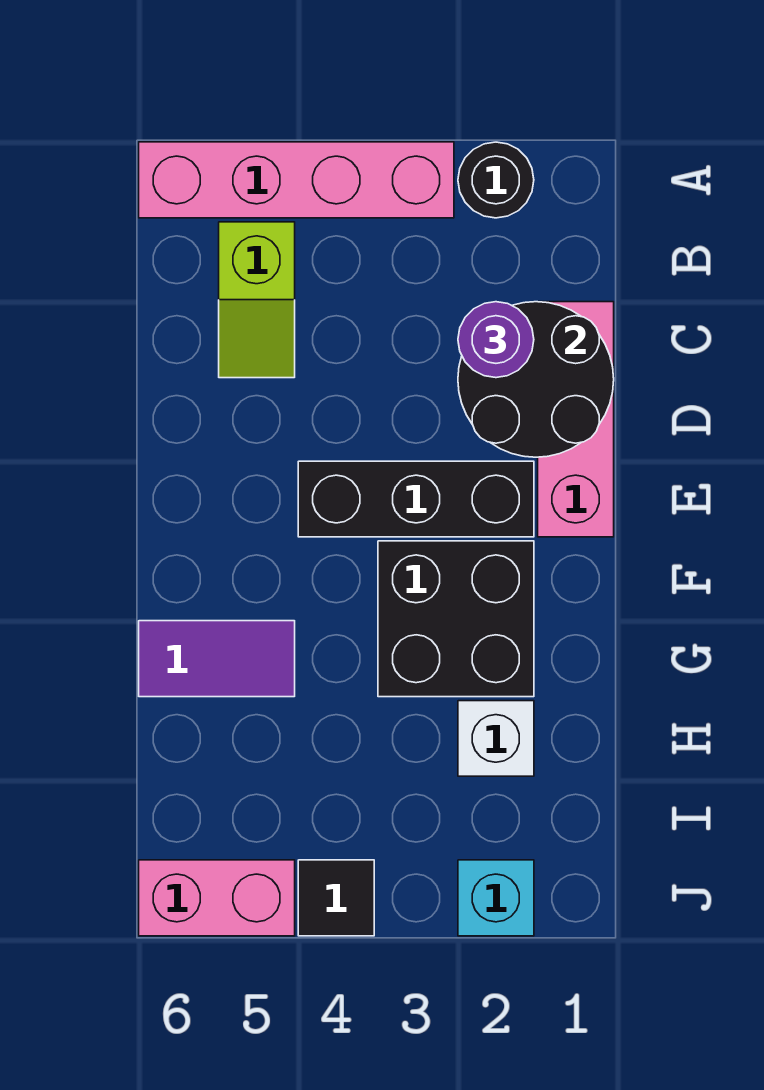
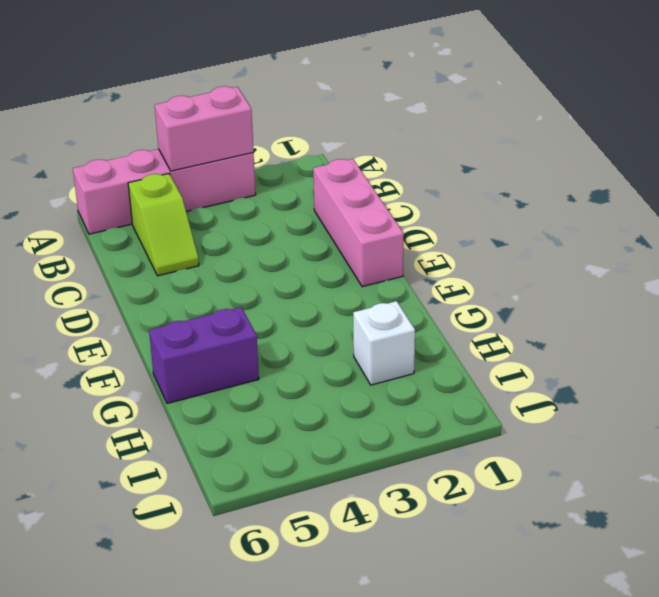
pink brick A3:A4 level 2 -> pink brick J5:J6 level 1
purple brick G5:G6 level 1 -> purple tile G5:G6 level 1
none -> black round brick A2 level 1
none -> black brick E2:E4 level 1
none -> black brick F2:G3 level 1

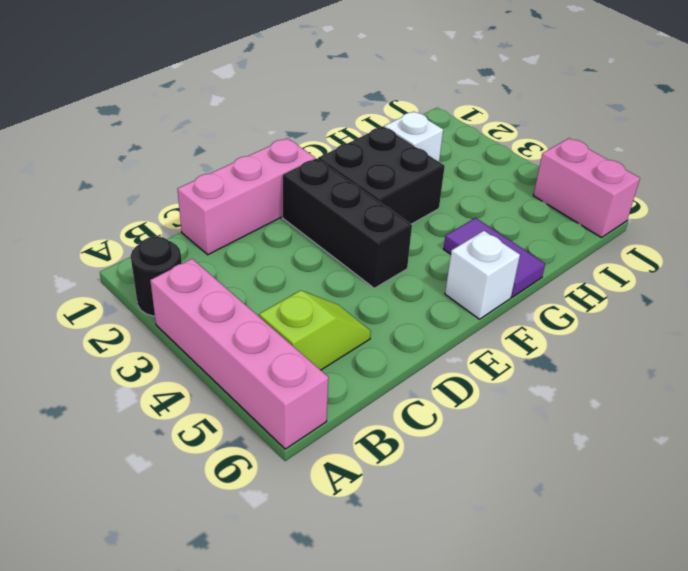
white brick F6 level 1 -> none
none -> cyan brick J2 level 1
none -> black tile J4 level 1
none -> black round brick C1:D2 level 2

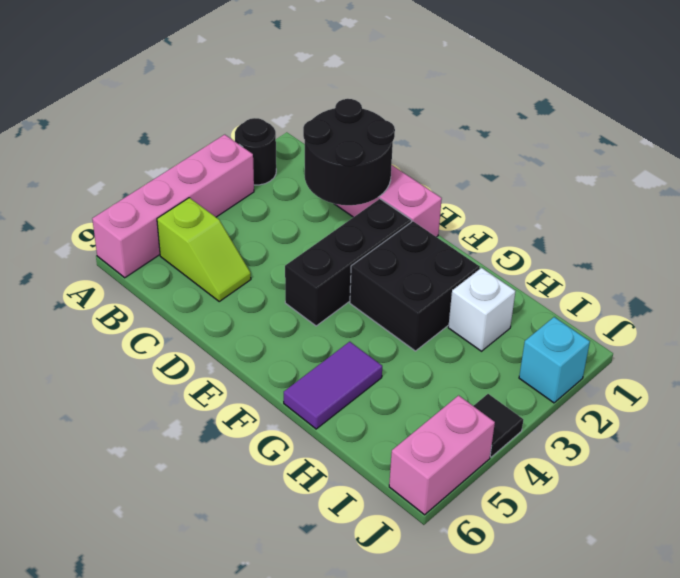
none -> purple round brick C2 level 3

